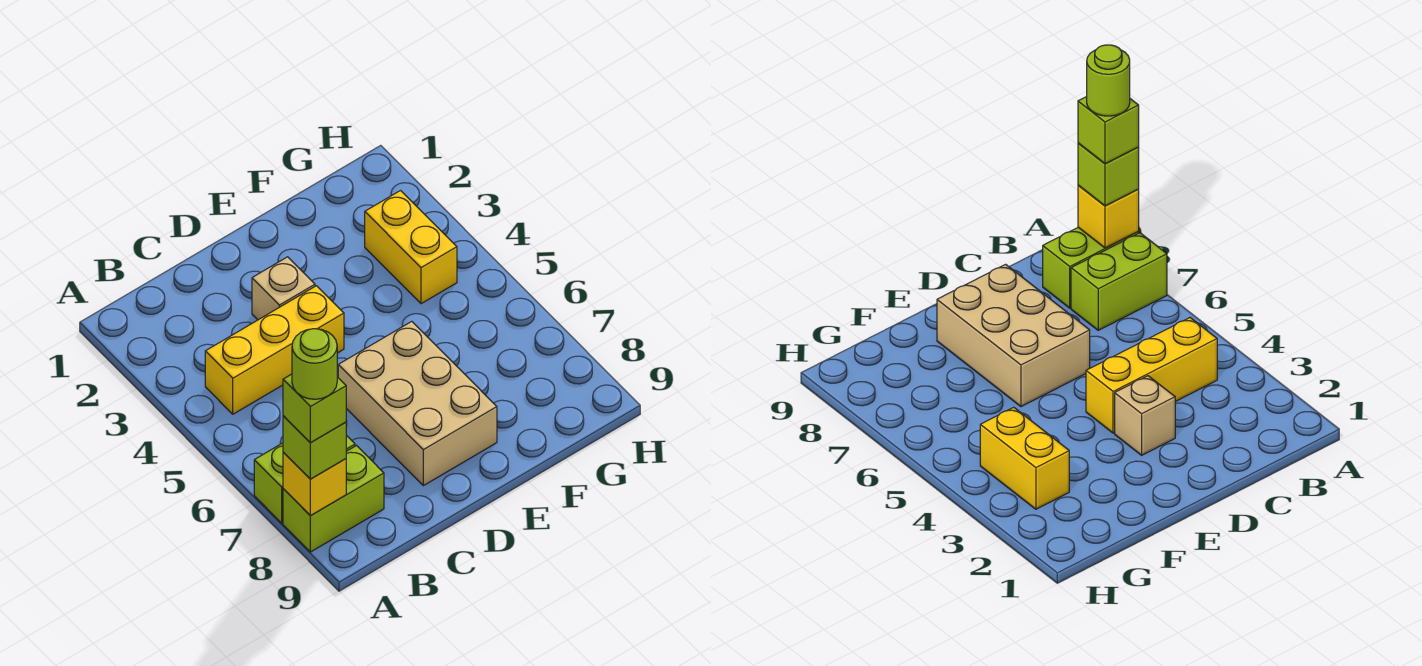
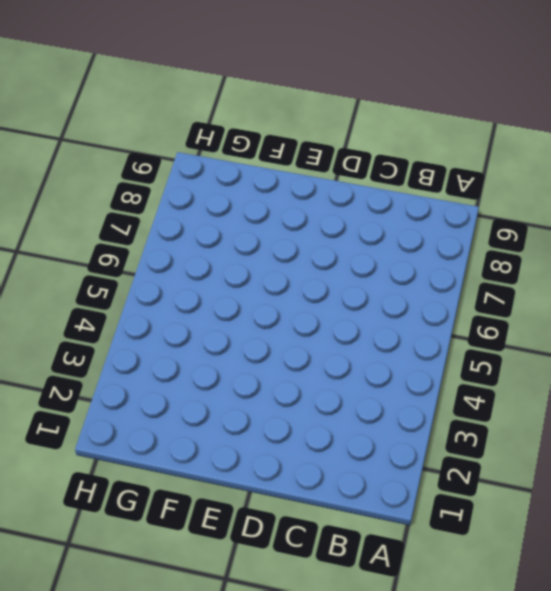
none -> lime brick A7:B7 level 1
none -> lime brick A8:B8 level 1

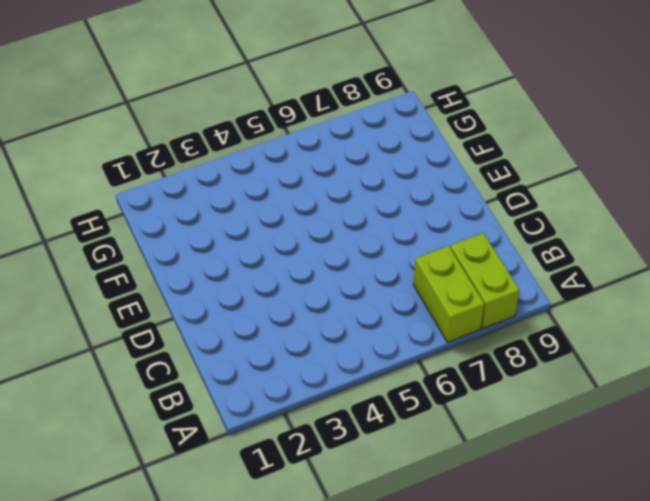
none -> yellow brick B4:D4 level 1
none -> tan brick D3 level 1

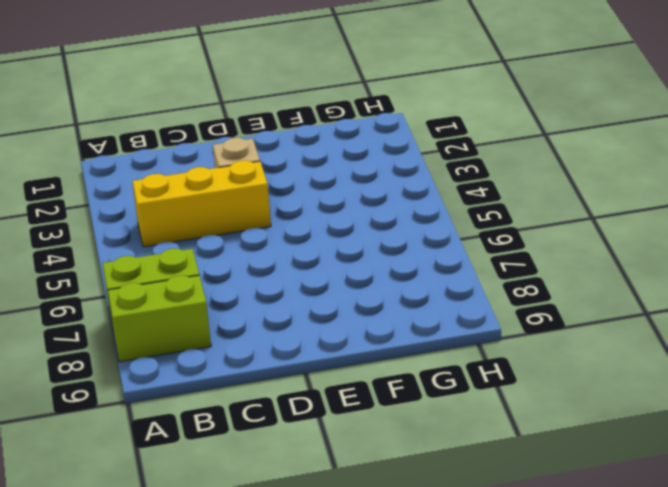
none -> tan brick D6:E8 level 1
none -> yellow brick G3:G4 level 1

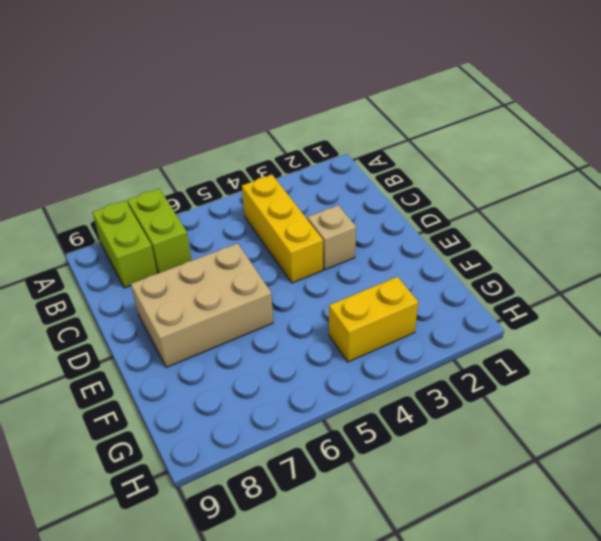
none -> yellow brick A8 level 2
none -> lime brick A8 level 3

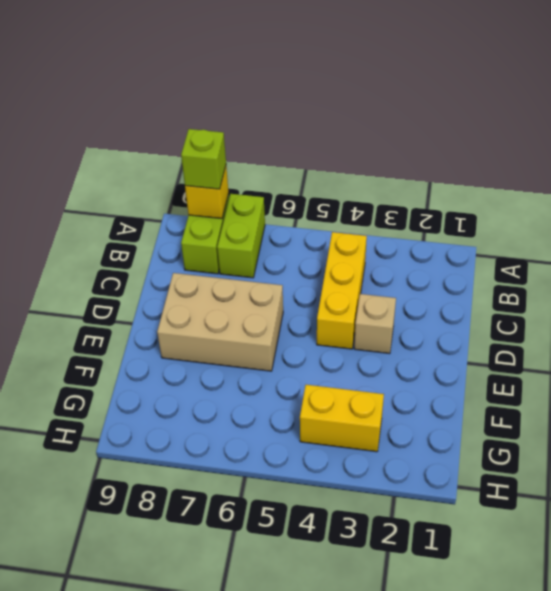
none -> lime brick A8 level 4
none -> lime round brick A8 level 5

